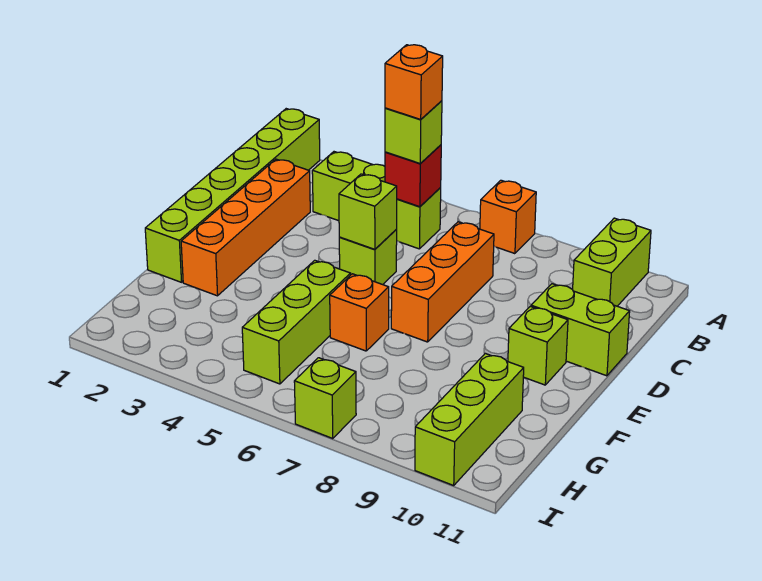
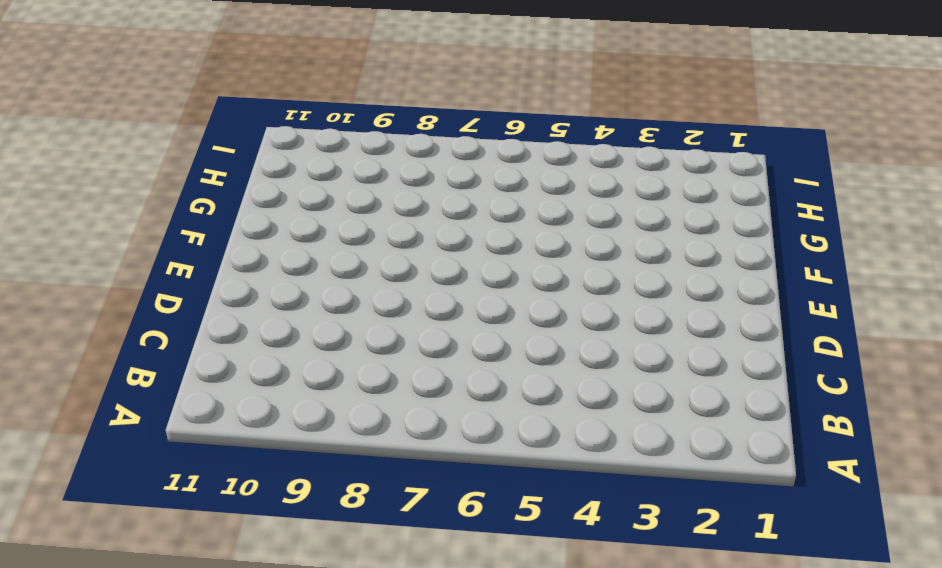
none -> lime brick A1:F1 level 1
none -> orange brick A7 level 1
none -> lime brick A10:B10 level 1

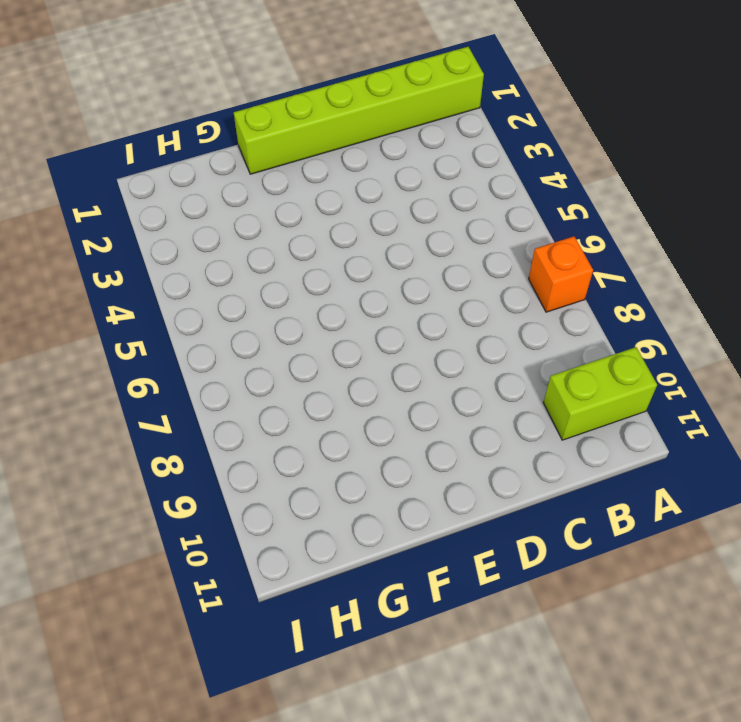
none -> lime brick B3:B5 level 1
none -> orange brick C2:F2 level 1
none -> orange brick C7:E7 level 1

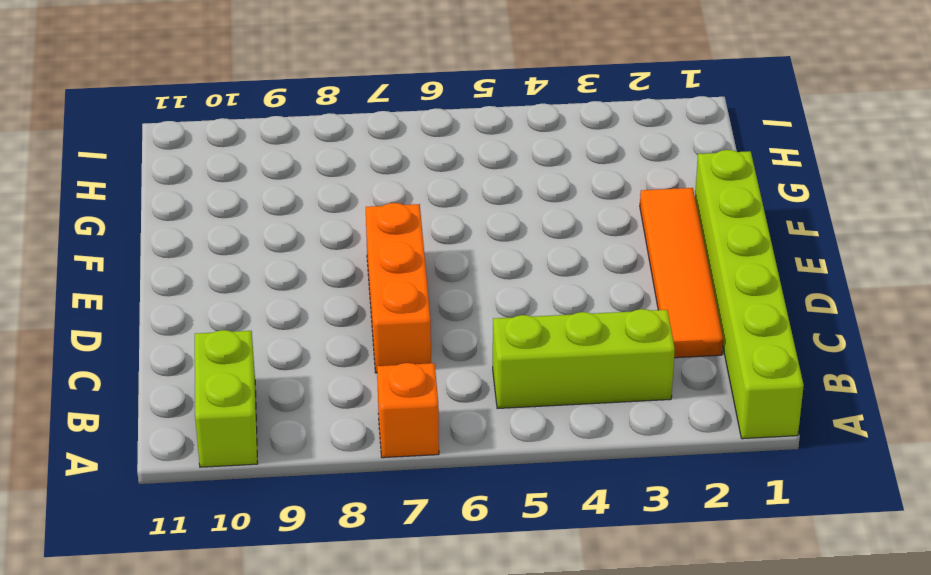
orange tile C2:F2 level 1 -> orange brick C2:F2 level 1
none -> lime brick D5 level 1
none -> lime brick D10:D11 level 1
none -> lime brick E10 level 1

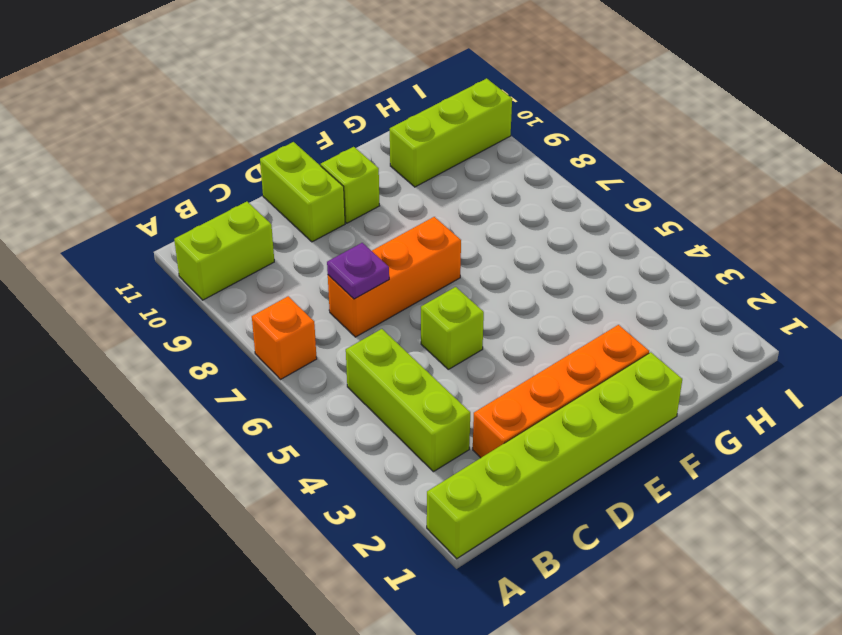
purple plate C7 level 2 -> none
none -> lime brick F5:H5 level 1
none -> orange brick F6 level 1
none -> lime brick I7 level 1

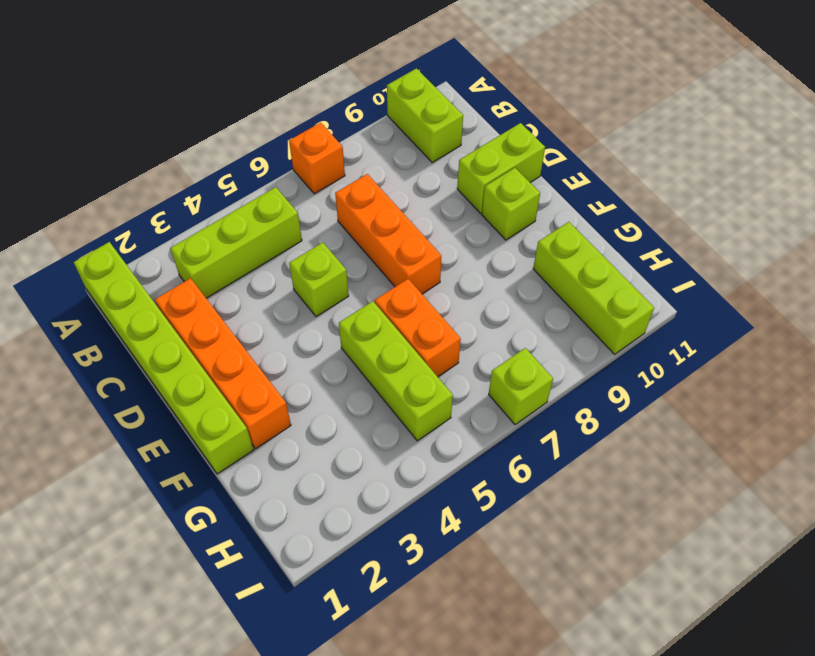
orange brick F6:G6 level 1 -> orange brick F6 level 1
none -> red brick B5 level 2
none -> lime brick D5 level 2
none -> lime brick B5 level 3

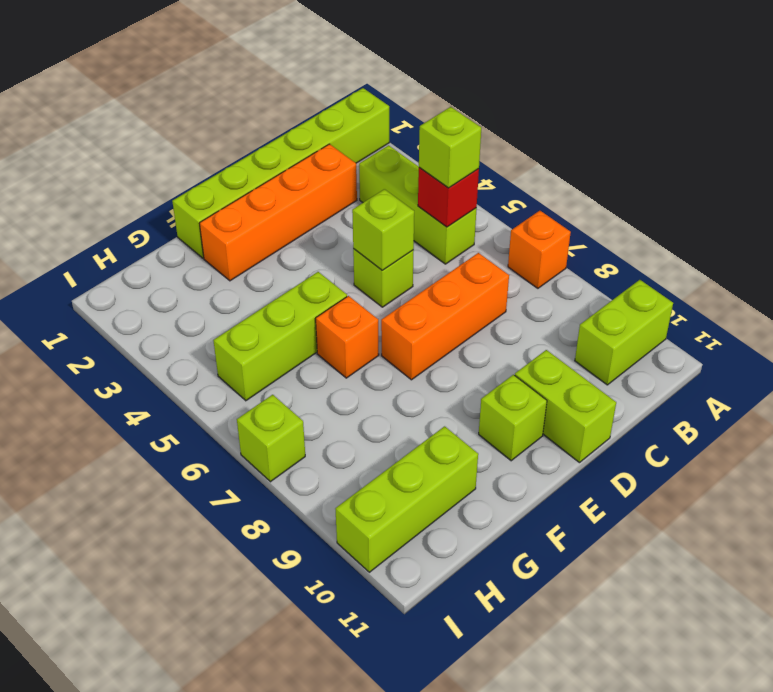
none -> orange brick B5 level 4

